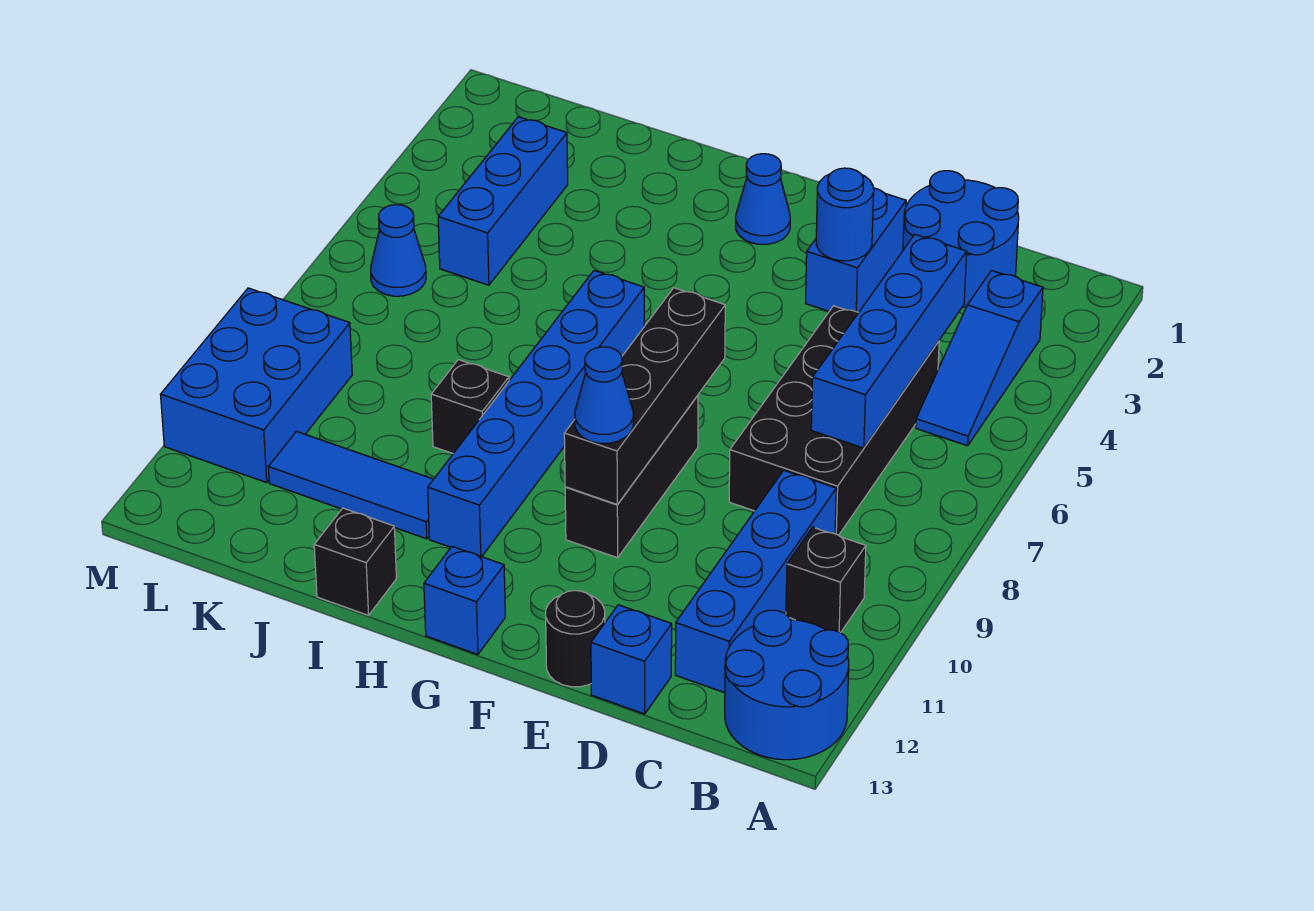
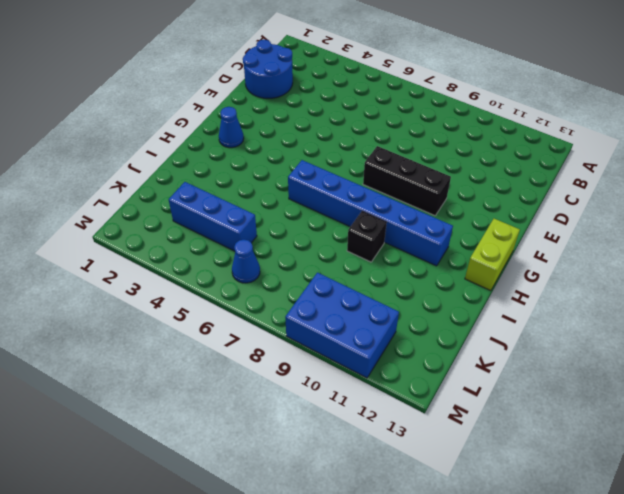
lime brick G13:H13 level 1 -> blue brick G13 level 1
none -> blue round brick A12:B13 level 1
none -> blue slope B3:B5 level 1 top 3
none -> black brick B10 level 1

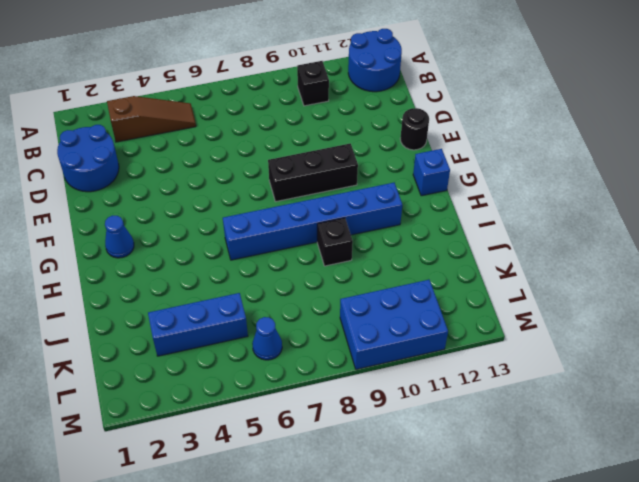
brown slope B3:B5 level 1 top 3 -> blue slope B3:B5 level 1 top 3
none -> black brick C5:D8 level 1
none -> blue brick C9:C12 level 1
none -> blue brick D13 level 1

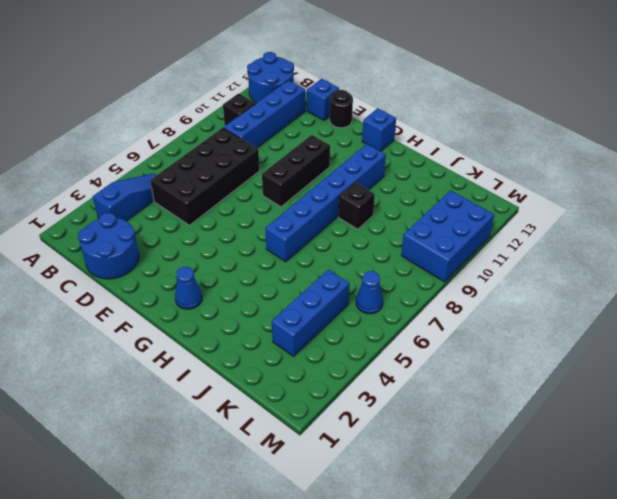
none -> blue brick E2:E3 level 1
none -> blue tile I11:K11 level 1
none -> black brick I13 level 1

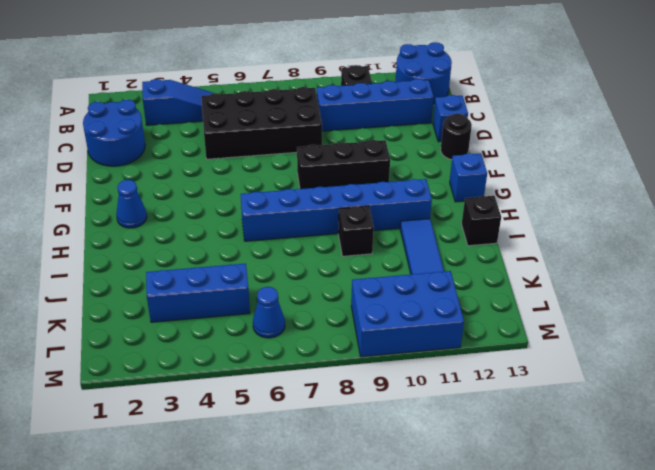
none -> blue brick E2:E3 level 1
none -> blue brick C4:C7 level 2
none -> blue round brick E3 level 2

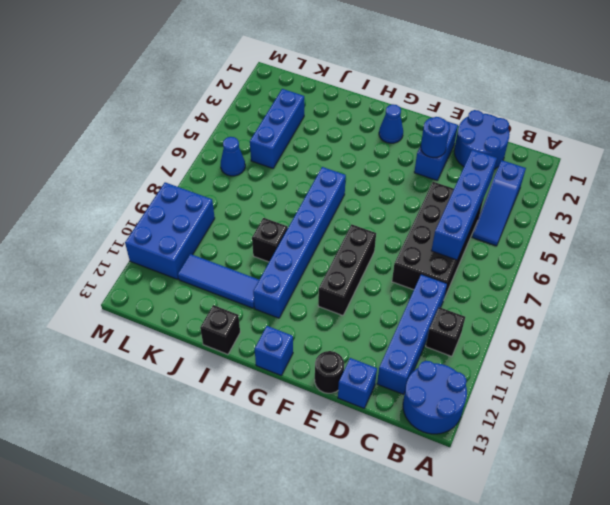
none -> black brick F7:F10 level 2
none -> blue cone F10 level 3

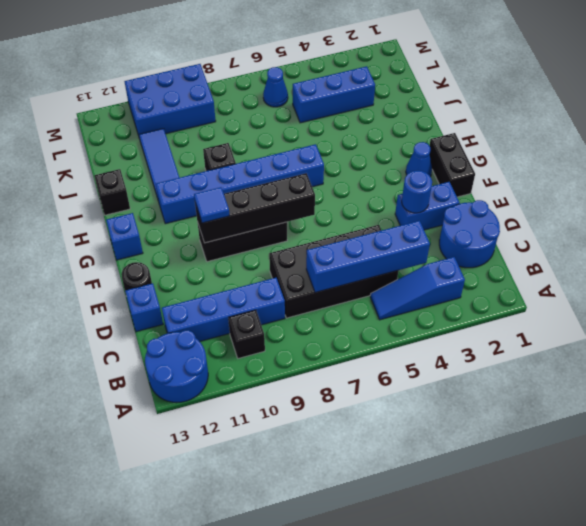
black brick F1:G1 level 1 -> none
blue tile F10 level 3 -> blue cone F10 level 3

